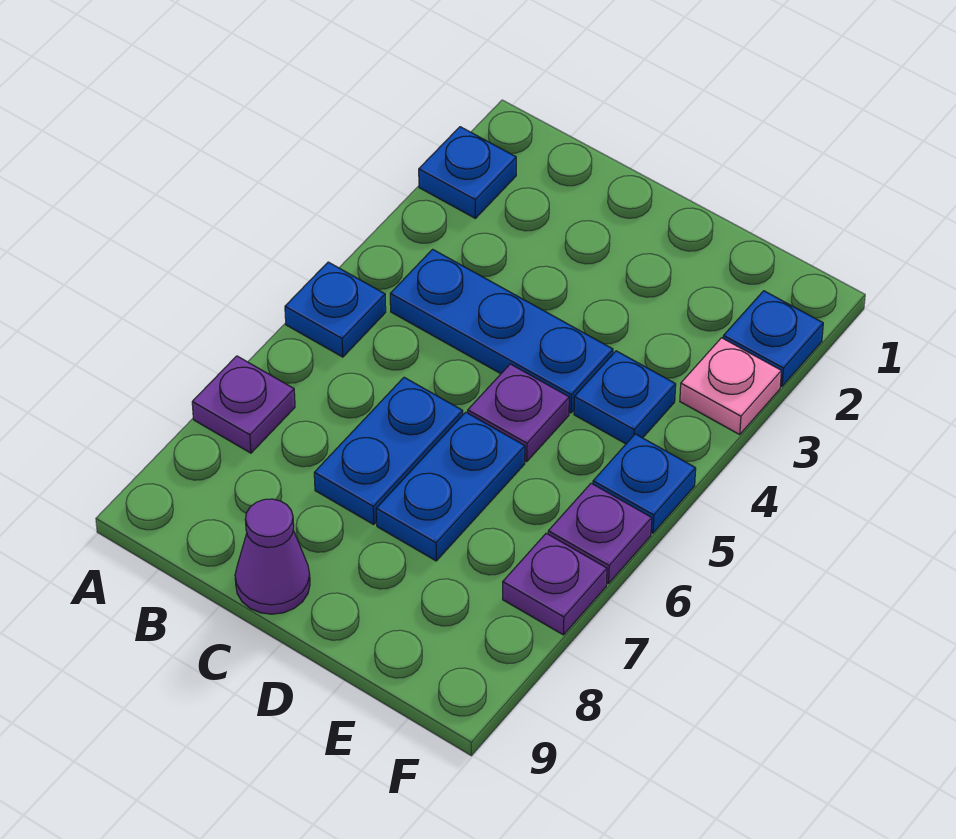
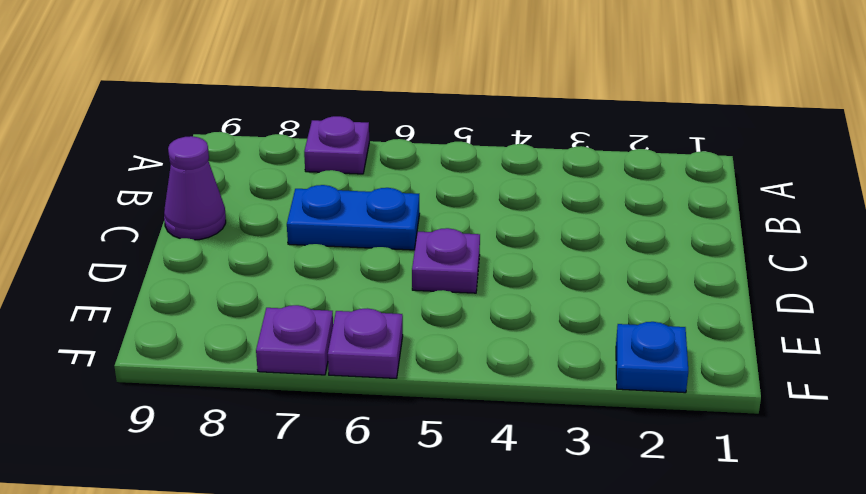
none -> blue plate A2 level 1
none -> blue plate A5 level 1
none -> blue plate B4:D4 level 1

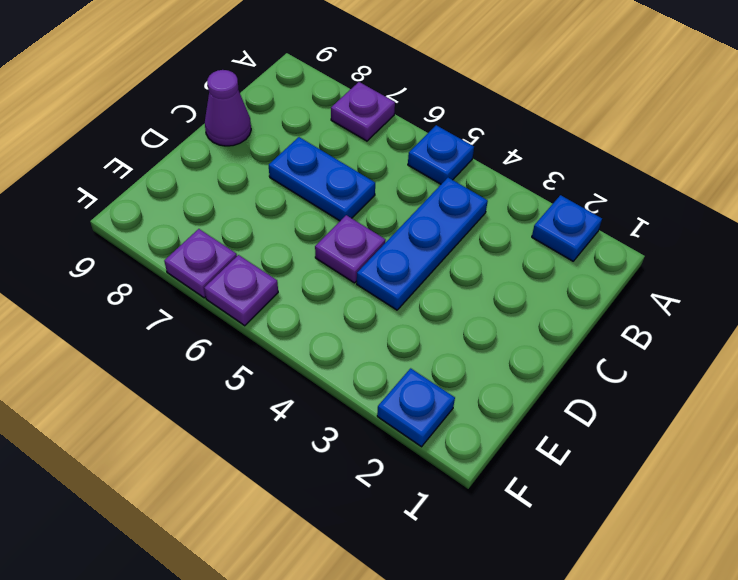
none -> blue plate D6:D7 level 1
none -> blue plate E4 level 1
none -> pink plate F3 level 1

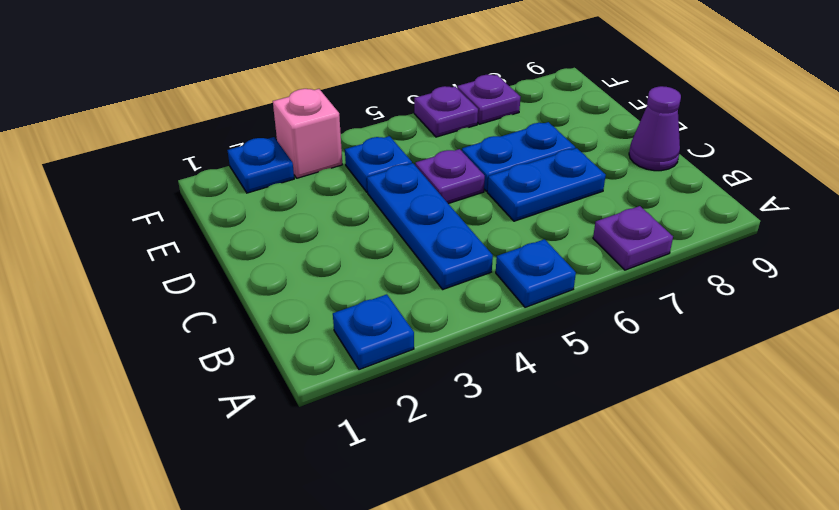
pink brick F3 level 1 -> pink plate F3 level 1
none -> blue plate F5 level 1

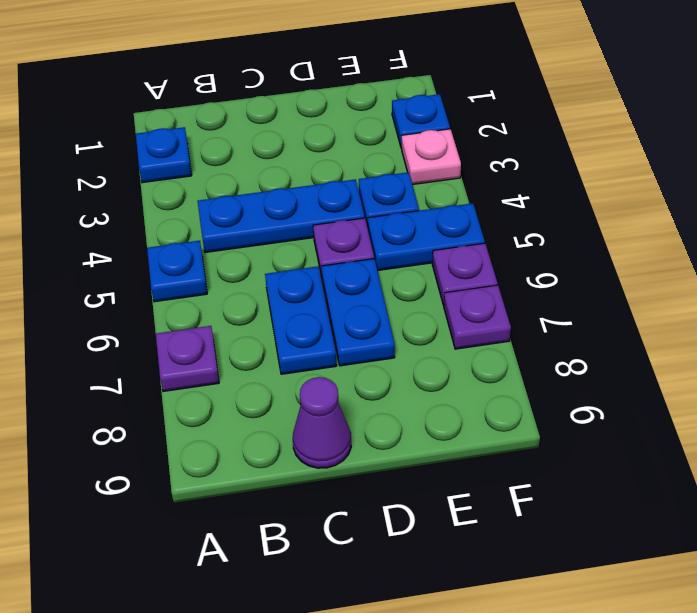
blue plate E5:F5 level 1 -> blue plate F5 level 1

